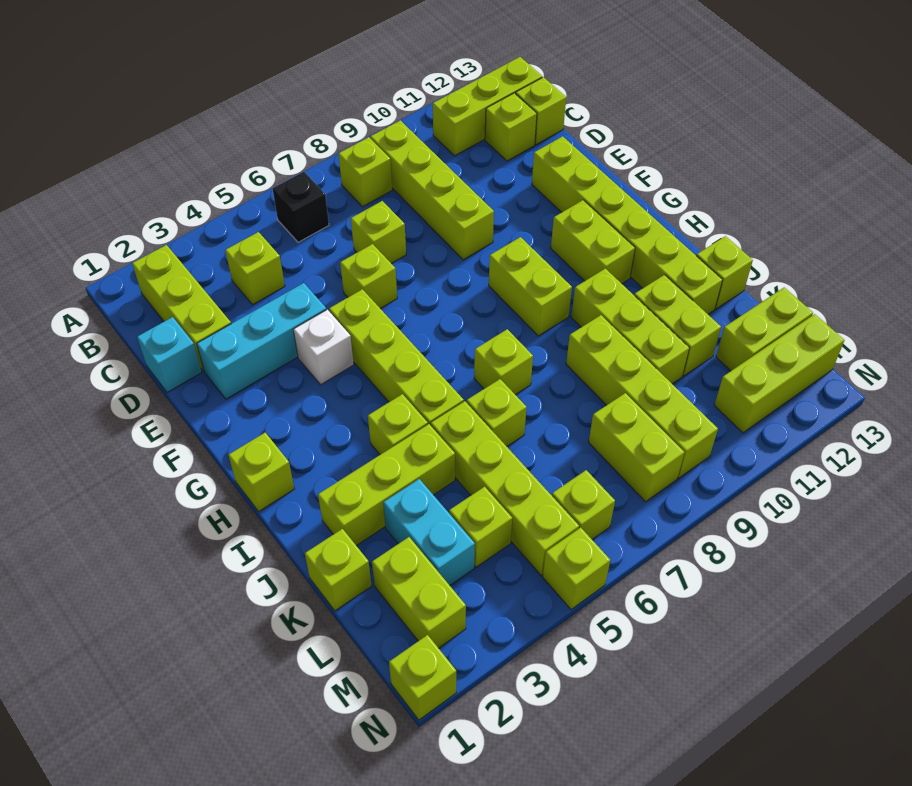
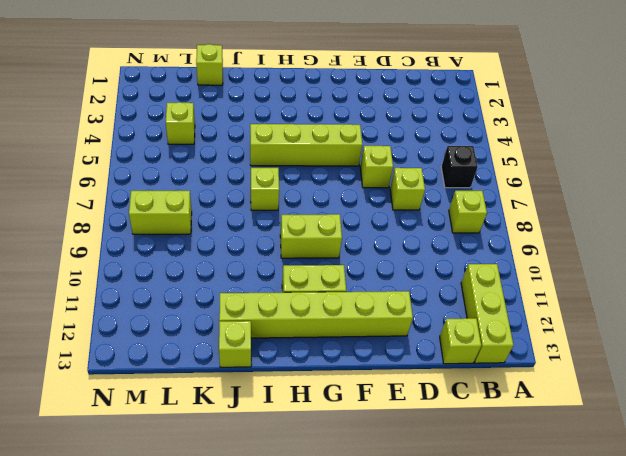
none -> lime brick B2:D2 level 1
none -> lime brick B9:E9 level 1
none -> lime brick C4 level 1
none -> lime brick C12 level 1

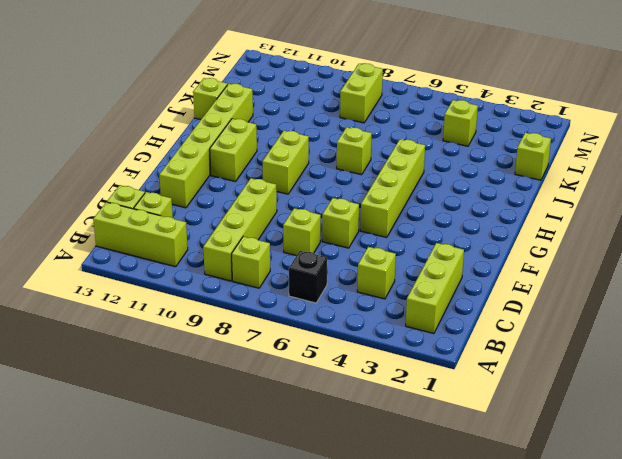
none -> cyan brick D1 level 1
none -> cyan brick E2:E4 level 1
none -> white brick F4 level 1
none -> lime brick H1 level 1

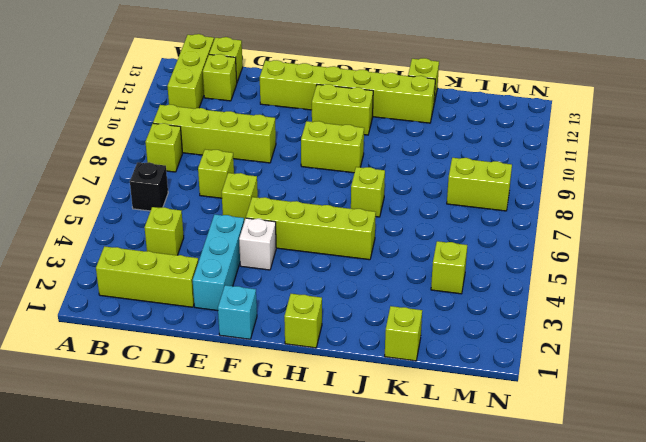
cyan brick F1 level 1 -> cyan brick D1 level 1
none -> lime brick I4 level 1
none -> lime brick I10:K10 level 1
none -> lime brick J2:J4 level 1
none -> lime brick J5:M5 level 1

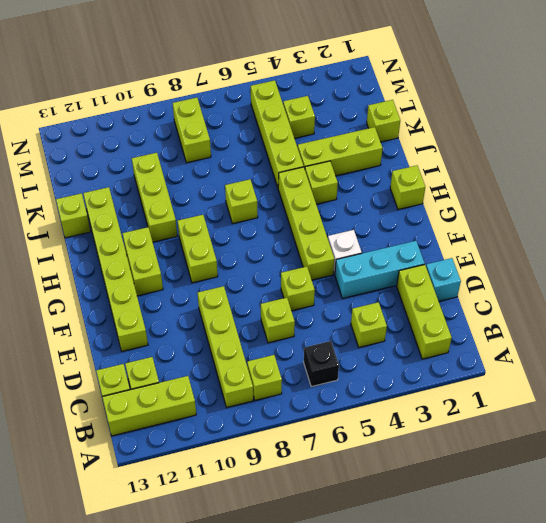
none -> lime brick J6 level 1
none -> lime brick J9:M9 level 1
none -> lime brick J11:K11 level 1
none -> cyan brick K3:L3 level 1

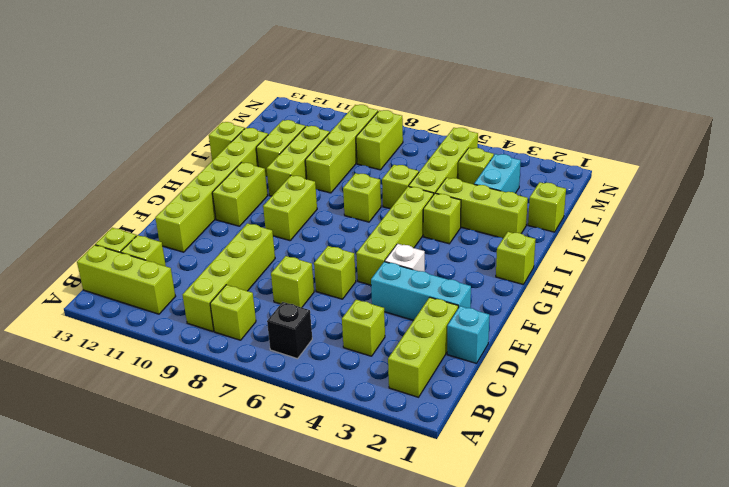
none -> lime brick L2:M2 level 1
none -> lime brick L12:L13 level 1
none -> lime brick M6 level 1
none -> lime brick M11:M13 level 1

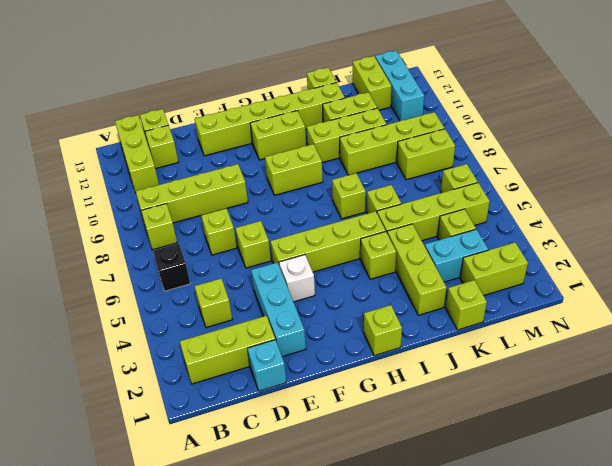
cyan brick M11:M13 level 1 -> lime brick M11:M13 level 1
none -> lime brick N1 level 1
none -> lime brick N5 level 1

